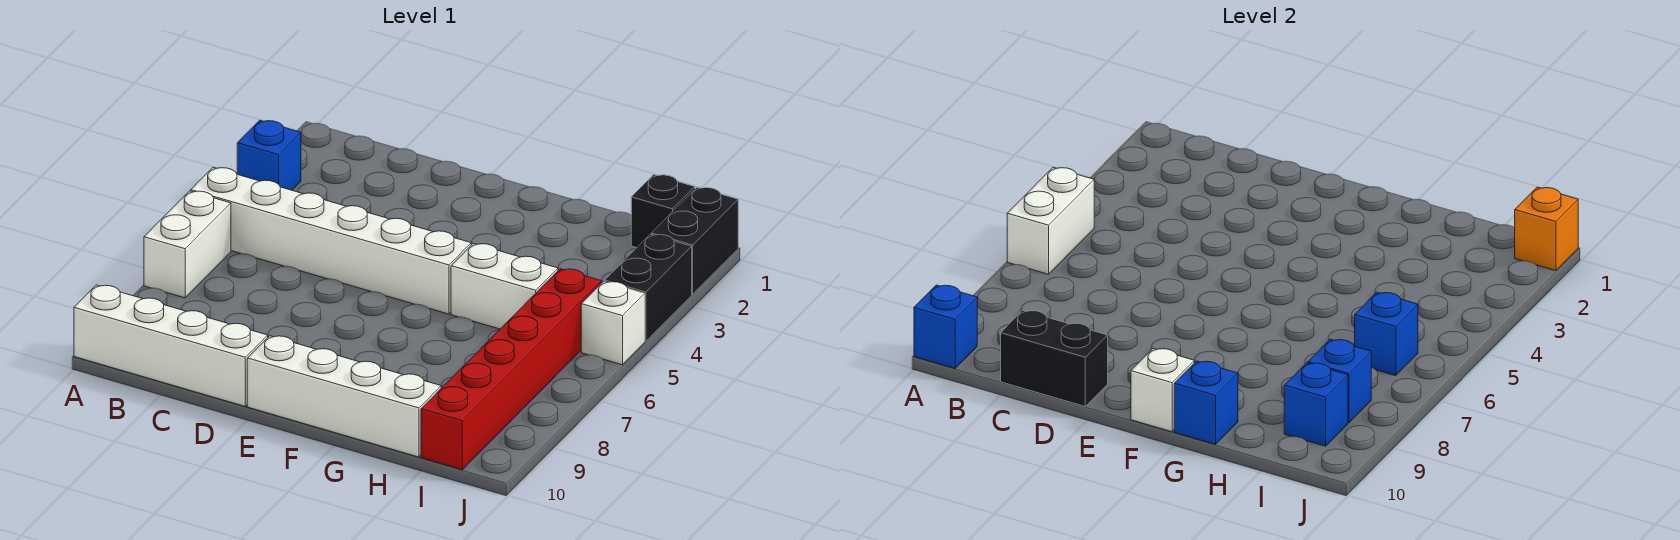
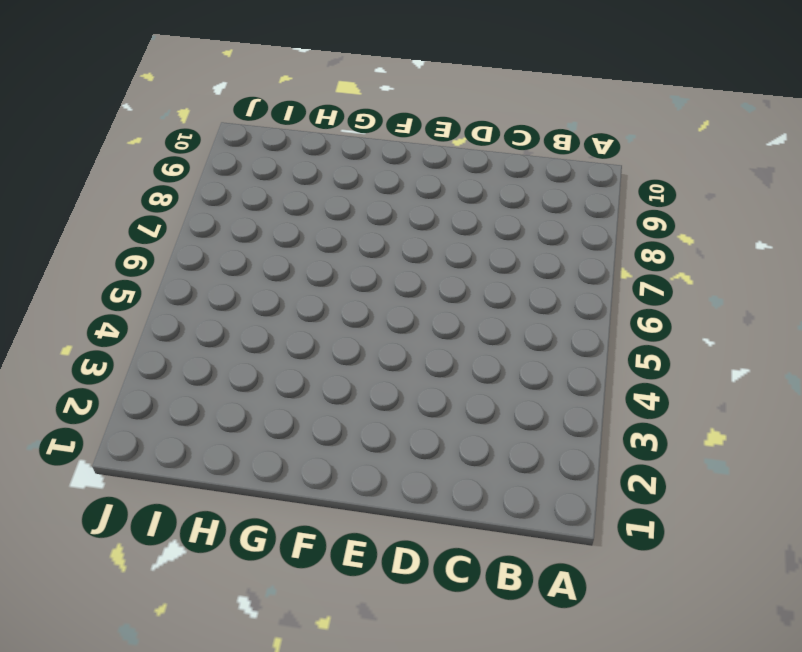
none -> blue brick A3 level 1
none -> white brick A5:F5 level 1
none -> white brick A6:A7 level 1

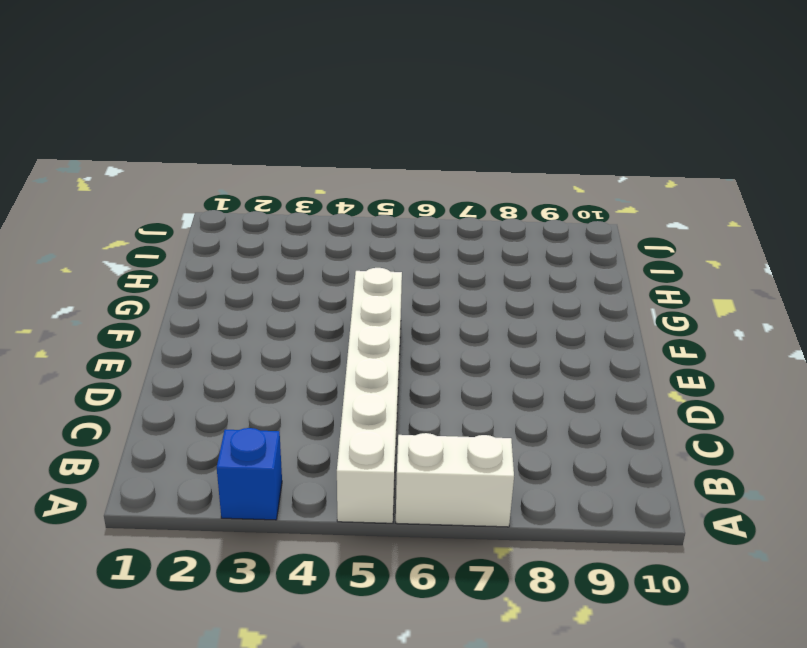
none -> white brick A10:D10 level 1
none -> white brick E10:H10 level 1
none -> white brick G5:H5 level 1

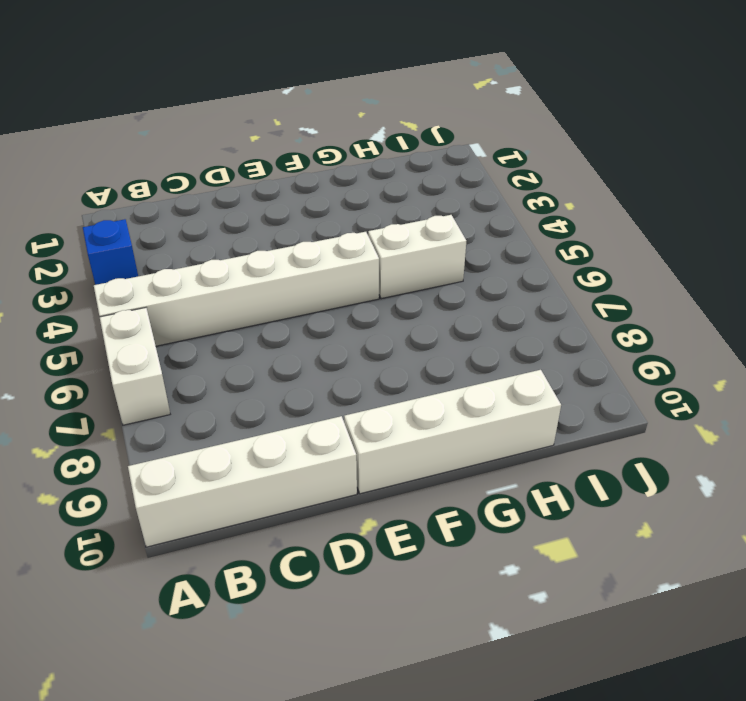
none -> black brick I1 level 1
none -> red brick I5:I10 level 1
none -> black brick J1:J2 level 1

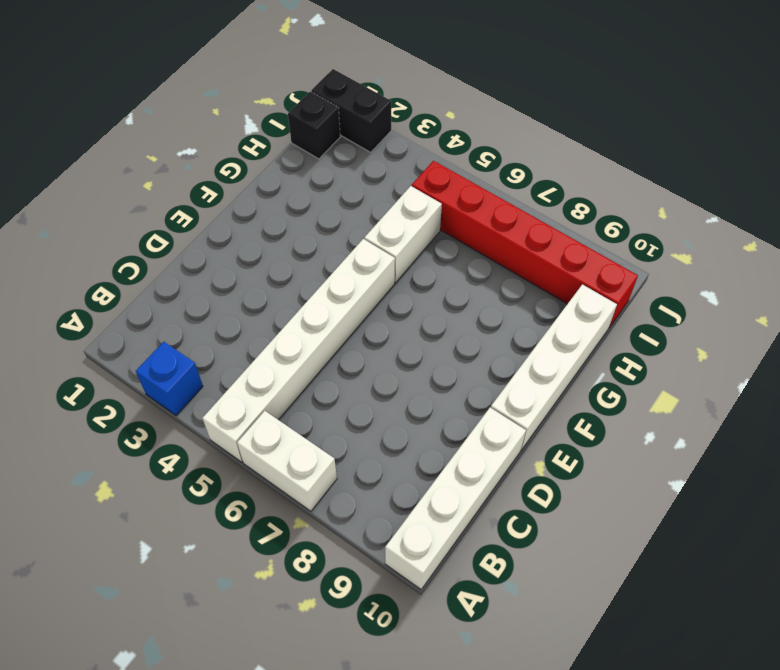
none -> black brick J3:J4 level 1
none -> white brick J5 level 1
none -> white brick A5:A6 level 2

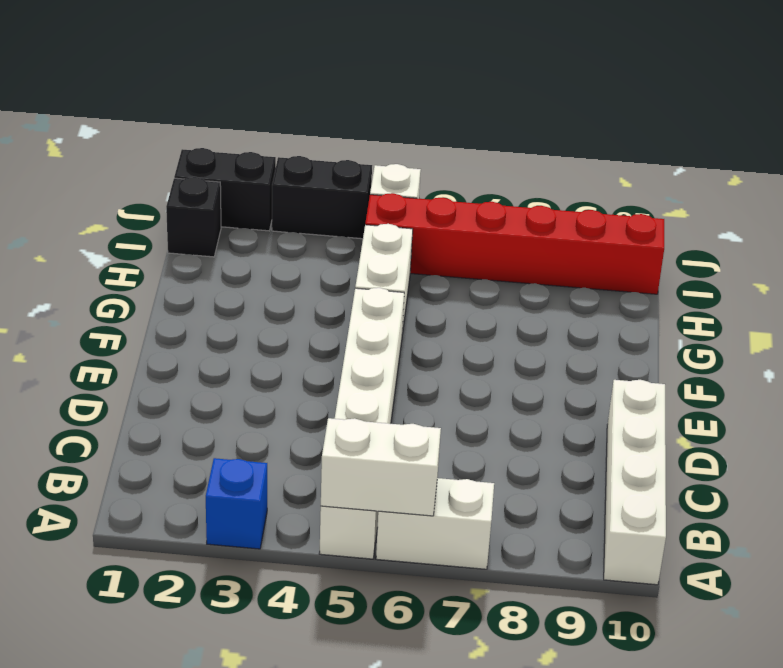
none -> white brick E10:H10 level 1
none -> blue brick A10 level 2
none -> black brick C10:D10 level 2

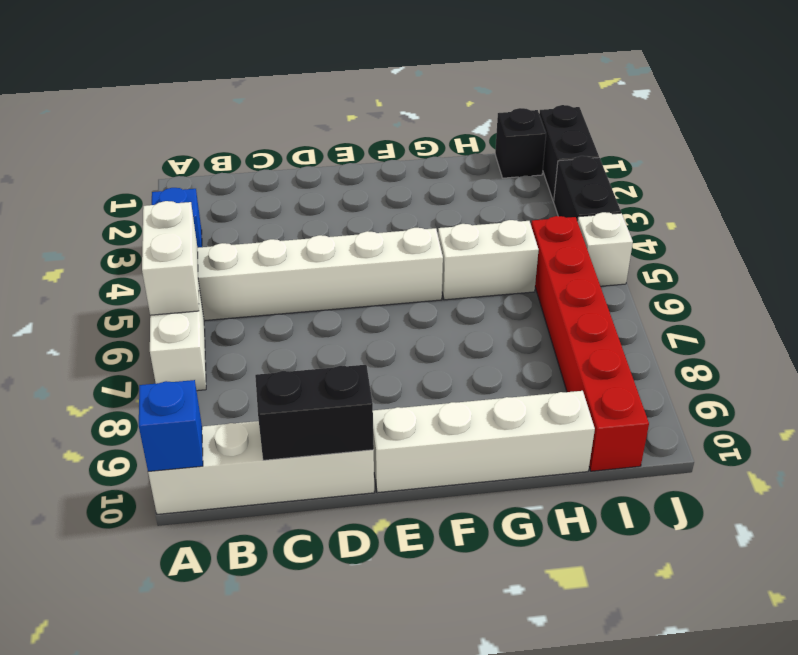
none -> white brick F10 level 2
none -> blue brick G10 level 2
none -> blue brick I6 level 2

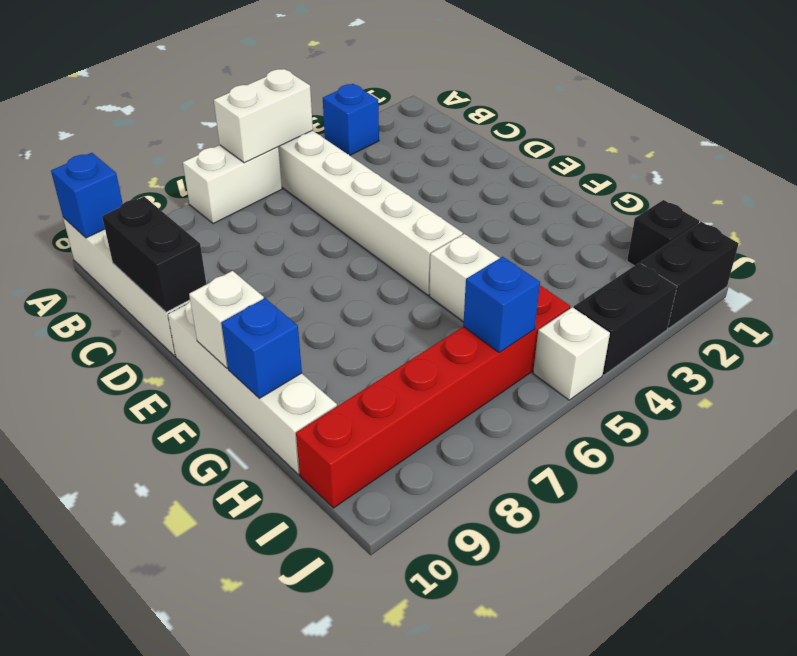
none -> blue brick I8 level 2
none -> blue brick I9 level 2
none -> orange brick J1 level 2

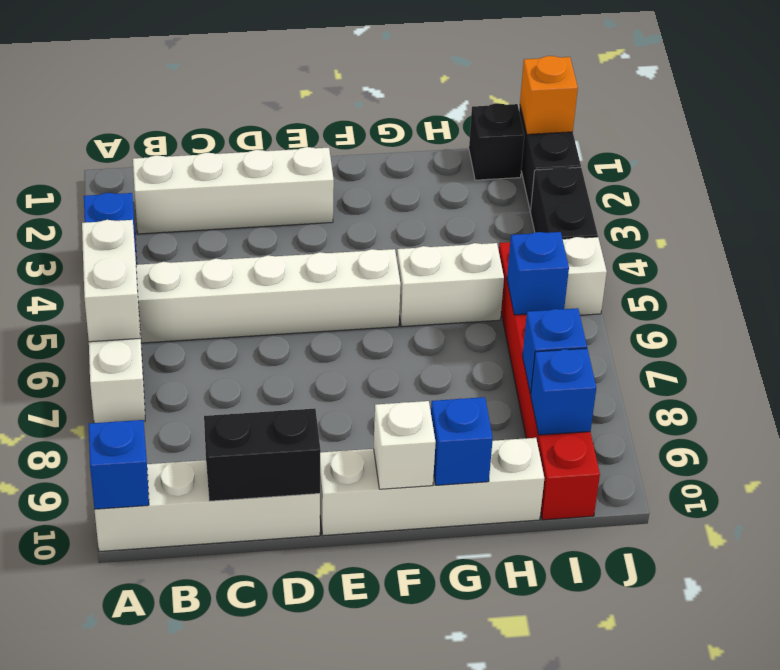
white brick B2:E2 level 1 -> none

